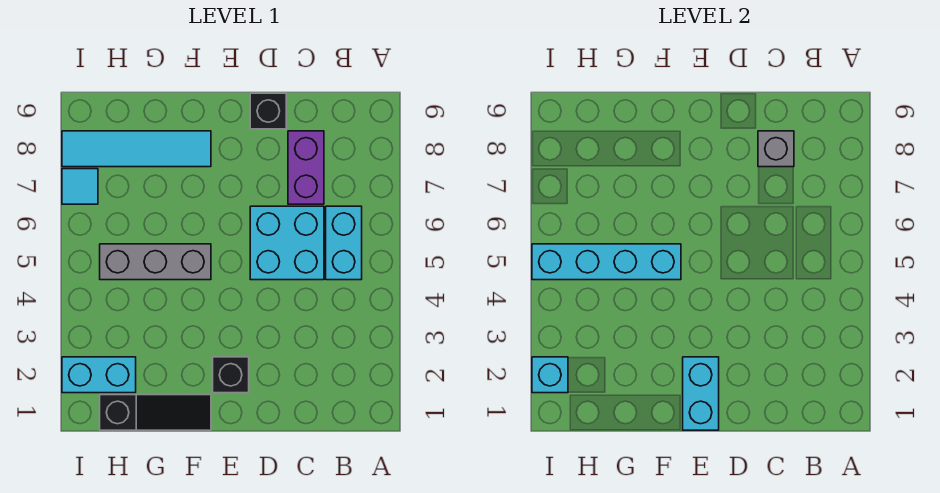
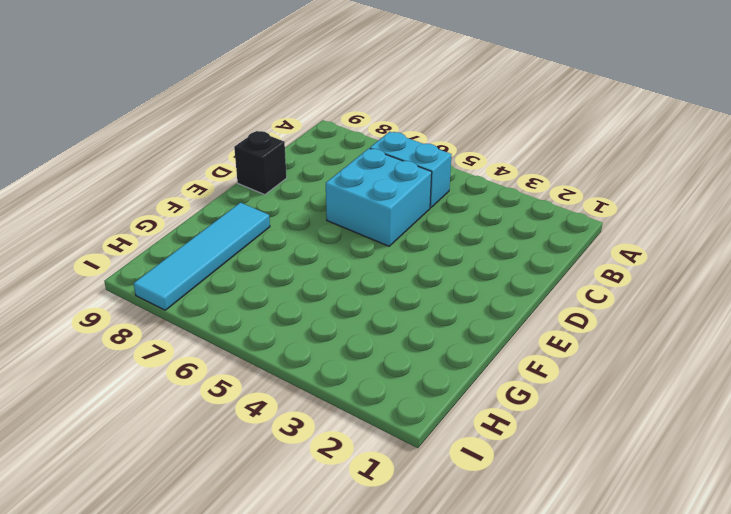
none -> purple brick C7:C8 level 1
none -> black brick E2 level 1
none -> black slope F1:H1 level 1 top H

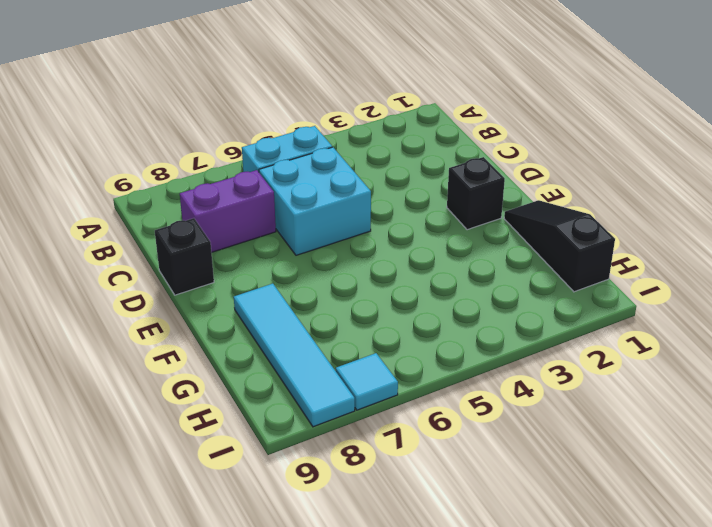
none -> grey brick F5:H5 level 1
none -> cyan brick H2:I2 level 1
none -> grey brick C8 level 2

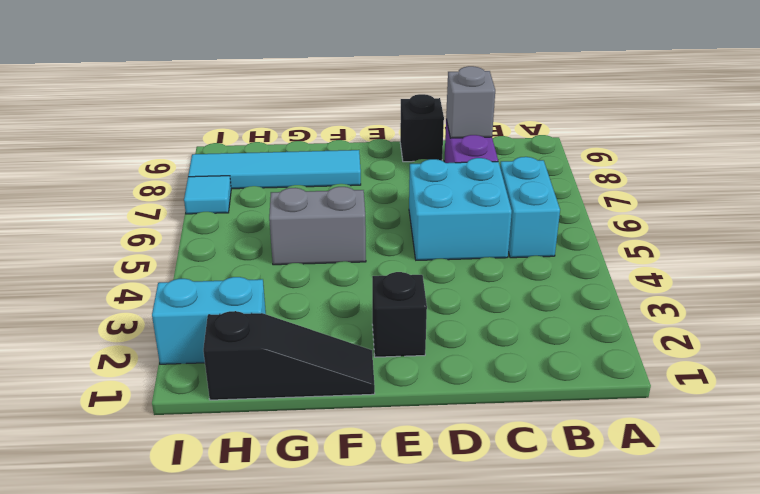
grey brick F5:G5 level 1 -> grey brick F5:H5 level 1
none -> cyan brick E1:E2 level 2
none -> cyan brick F5:I5 level 2
none -> cyan brick I2 level 2

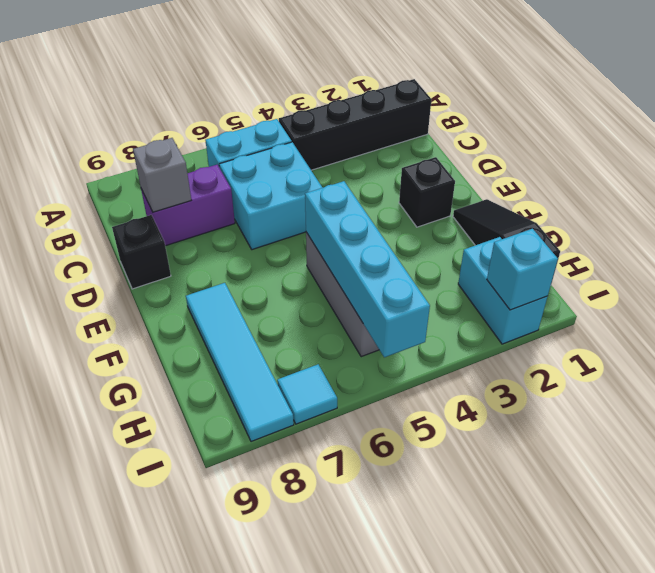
black brick B1:B4 level 1 -> none
none -> cyan brick E1:E2 level 2

